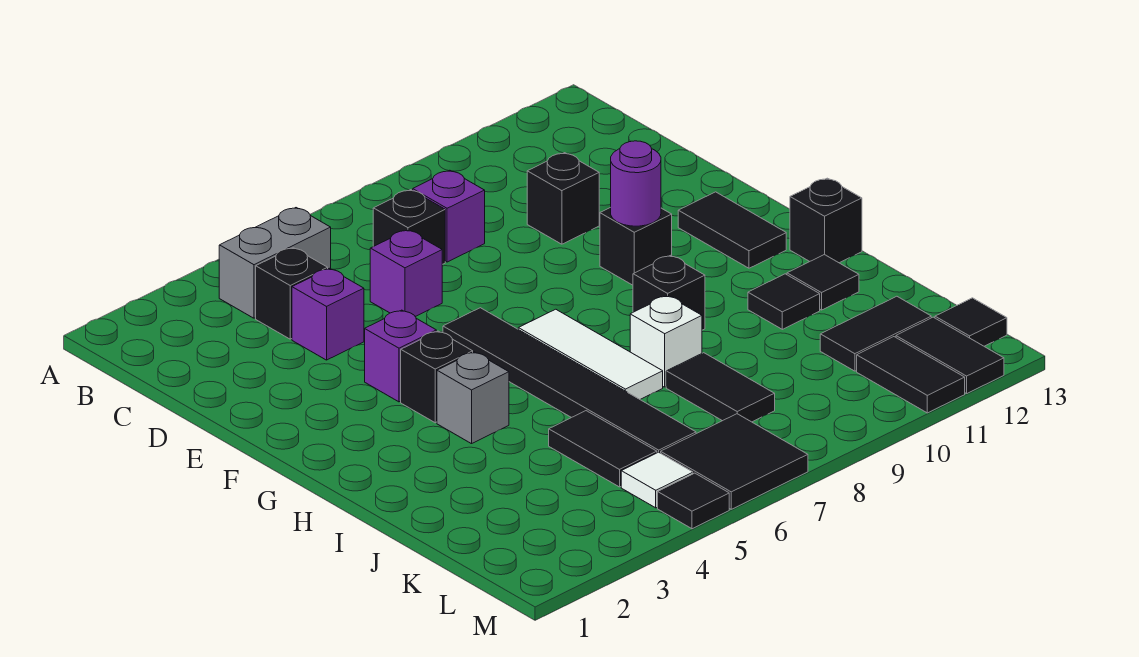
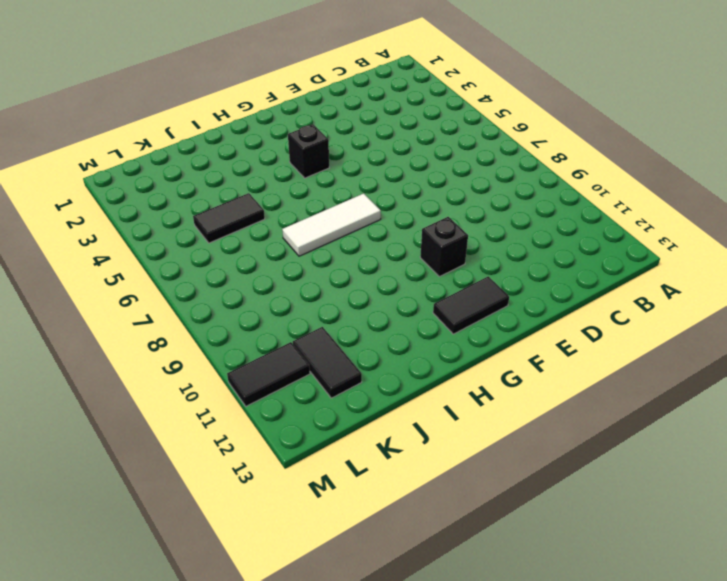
none -> grey brick B4:B5 level 1
none -> black brick C4 level 1
none -> black brick C7 level 1

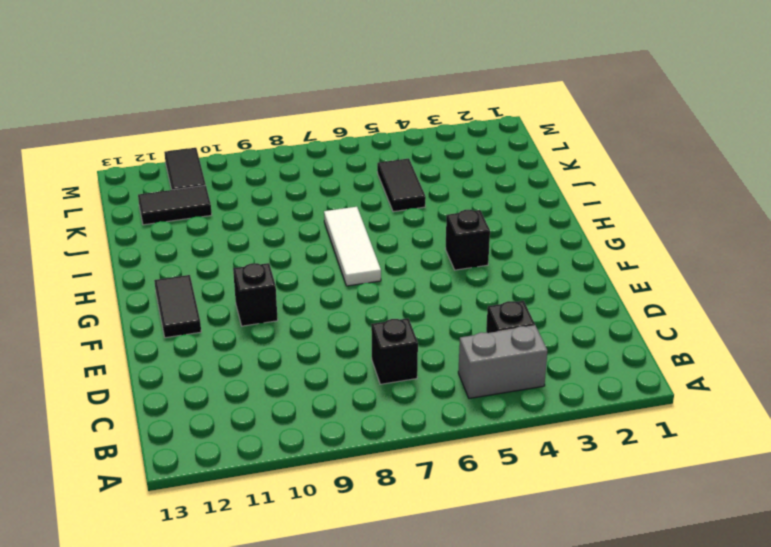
none -> purple brick C8 level 1
none -> purple brick D4 level 1
none -> purple brick D6 level 1

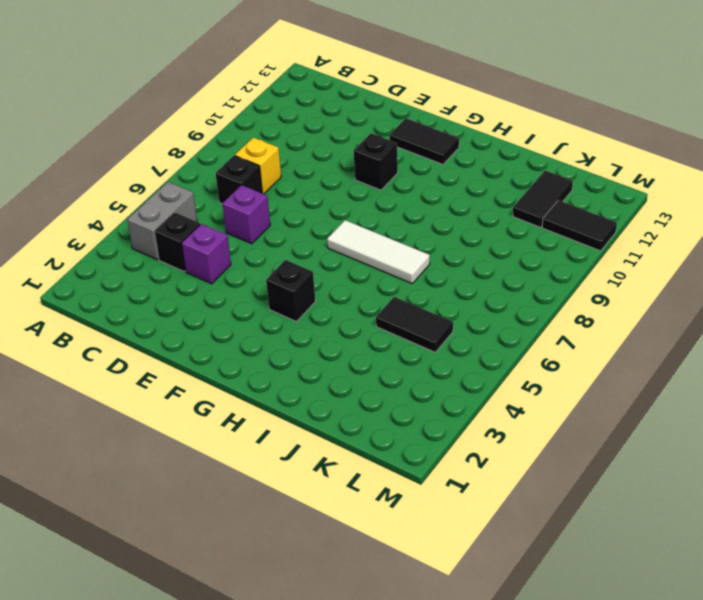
yellow brick C8 level 1 -> purple brick C8 level 1
none -> black brick D10 level 1
none -> purple brick F4 level 1
none -> black tile F6:K6 level 1

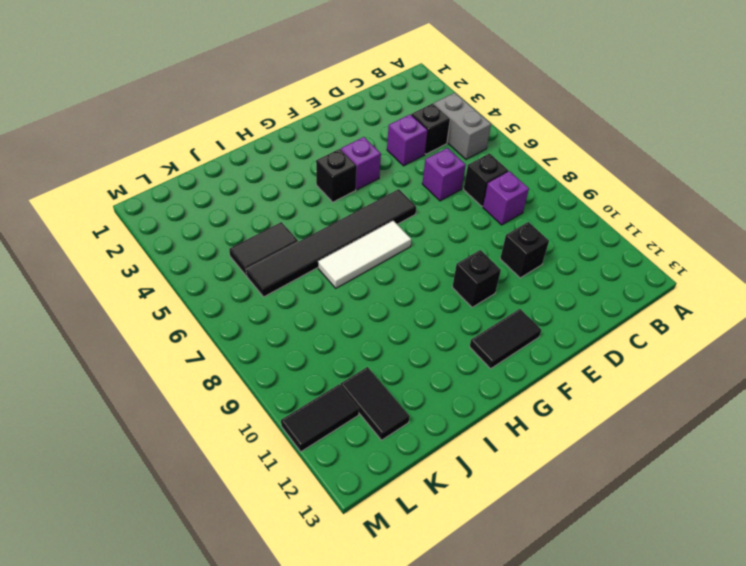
none -> grey brick H4 level 1
none -> black brick H9 level 1
none -> black brick H13 level 1

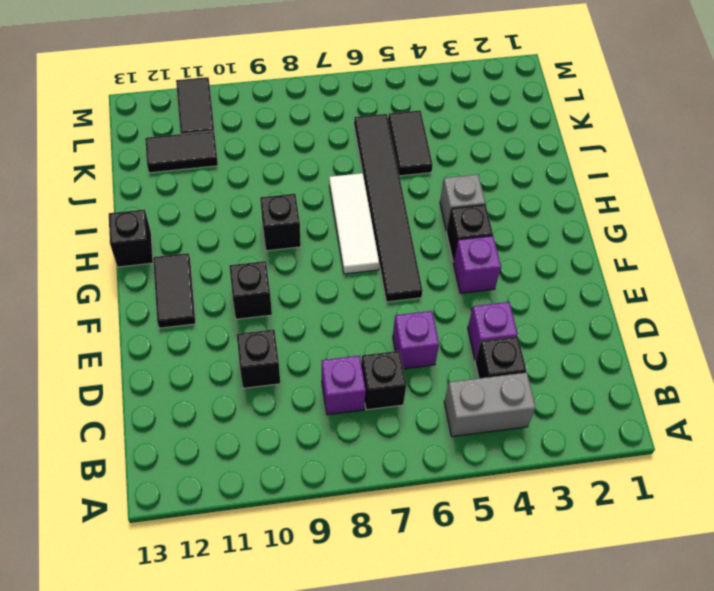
none -> white brick I8 level 1
none -> black tile I11 level 1
none -> black tile I12 level 1

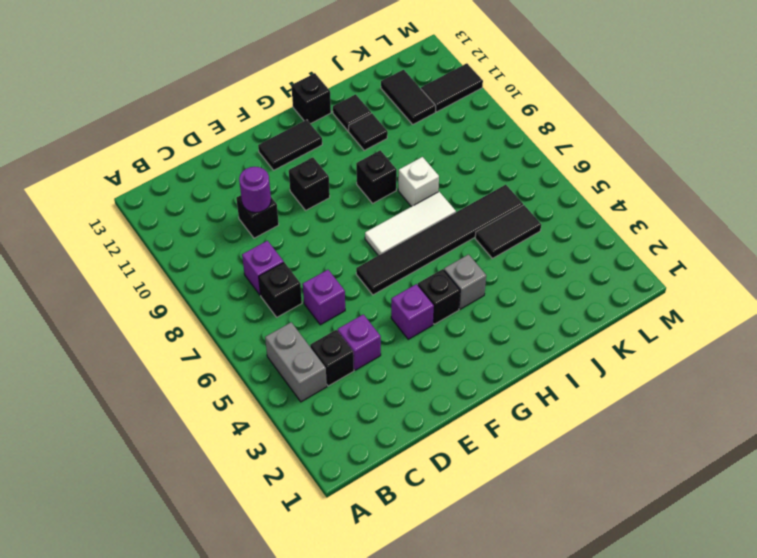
purple round brick D10 level 2 -> purple round brick F10 level 2
none -> black tile J8:K8 level 1
none -> white tile L5 level 1
none -> black tile L6:M7 level 1

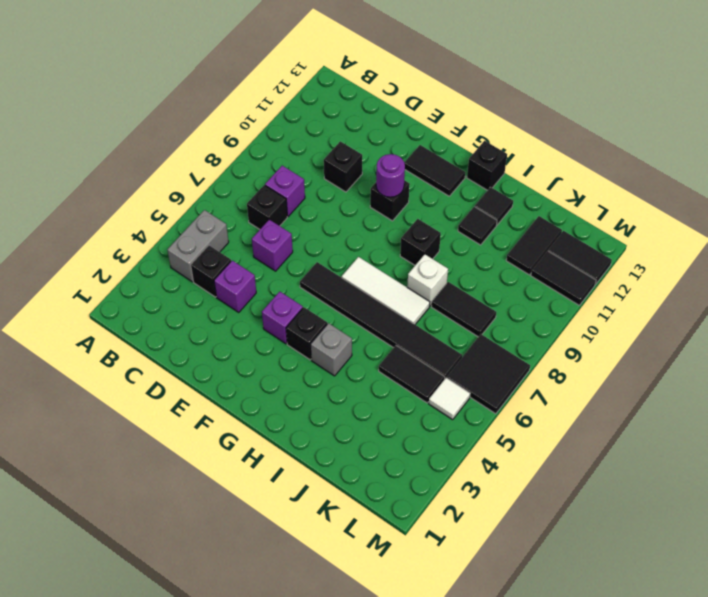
none -> black tile L13 level 1
none -> black tile M5 level 1

